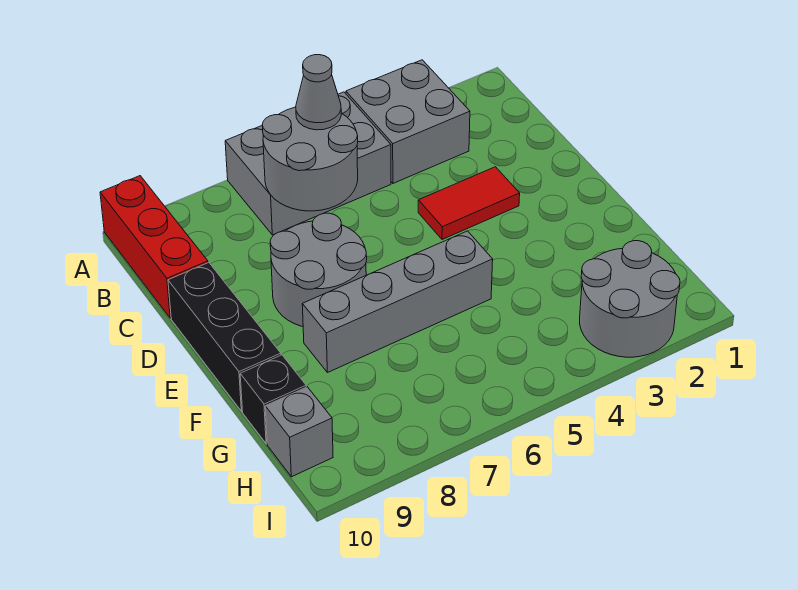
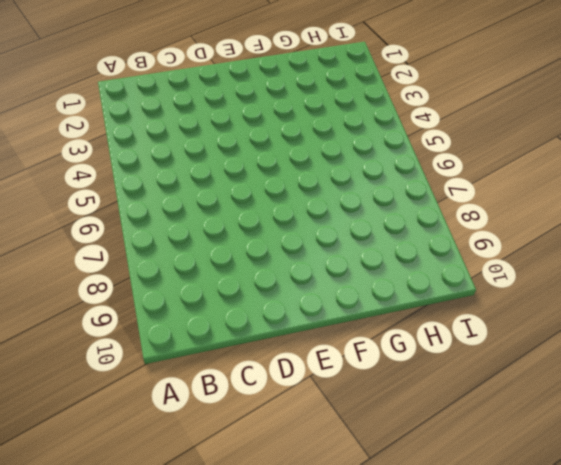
none -> grey brick A3:B4 level 1
none -> grey brick A5:B7 level 1
none -> red brick A10:C10 level 1

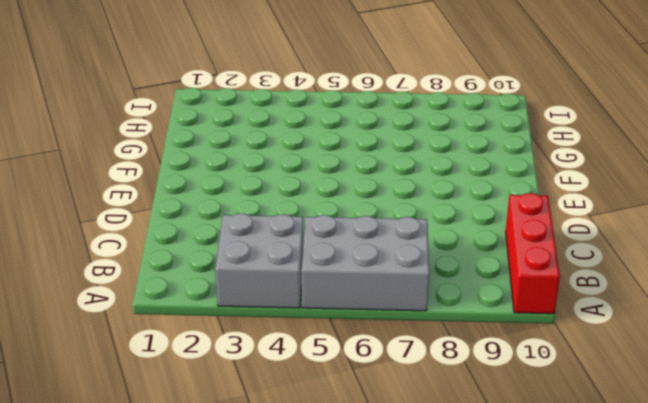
none -> red tile D3:D4 level 1
none -> grey round brick D7:E8 level 1
none -> black brick D10:F10 level 1

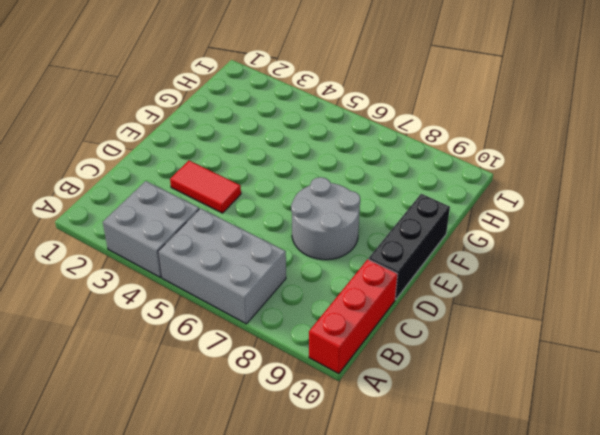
none -> grey brick F5:F8 level 1
none -> black brick G10 level 1
none -> grey round brick H2:I3 level 1

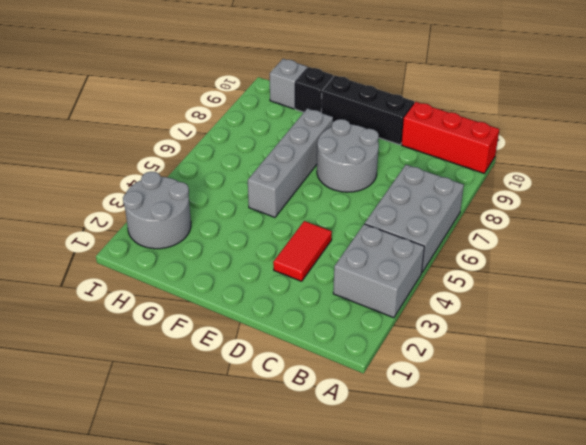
none -> grey round brick B6:C7 level 2
none -> grey cone B6 level 3

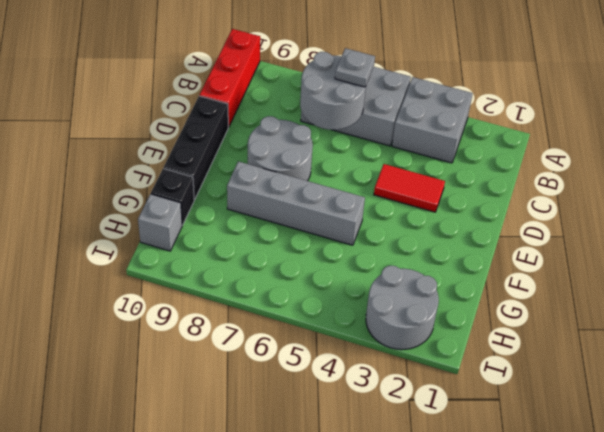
grey plate B6 level 3 -> grey cone B6 level 3

